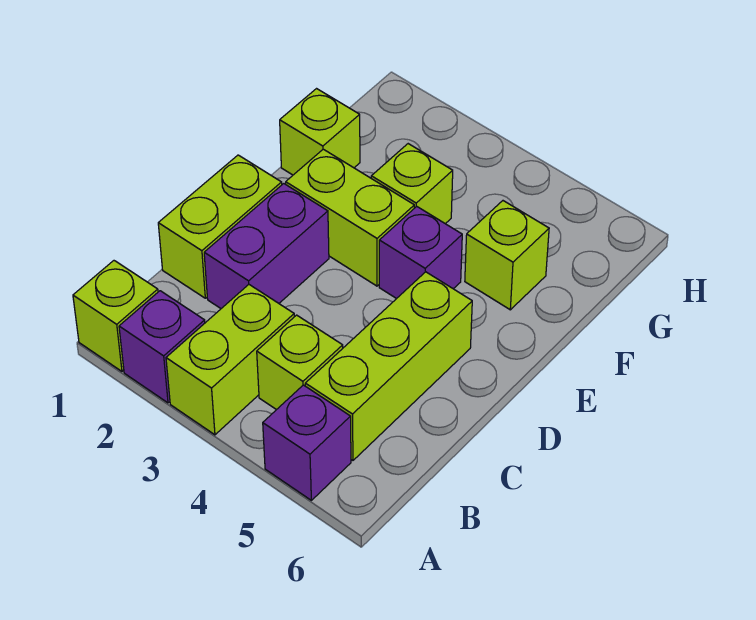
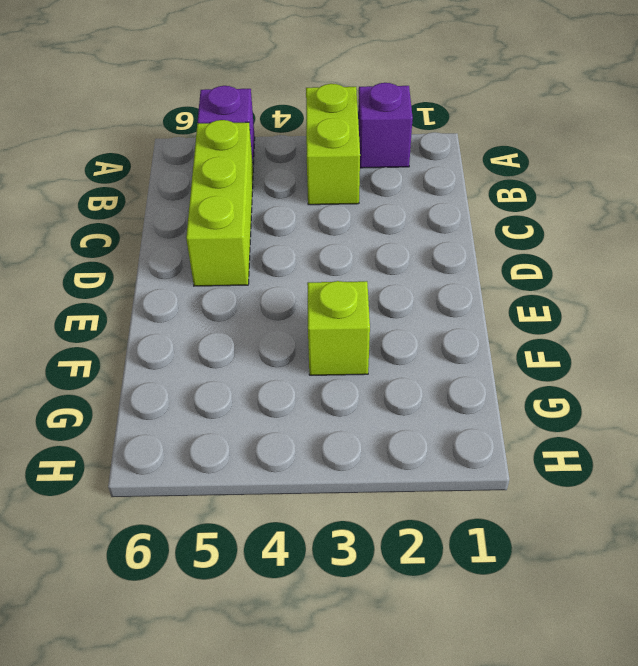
none -> lime brick A1 level 1
none -> lime brick B4 level 1
none -> lime brick C1:D1 level 1

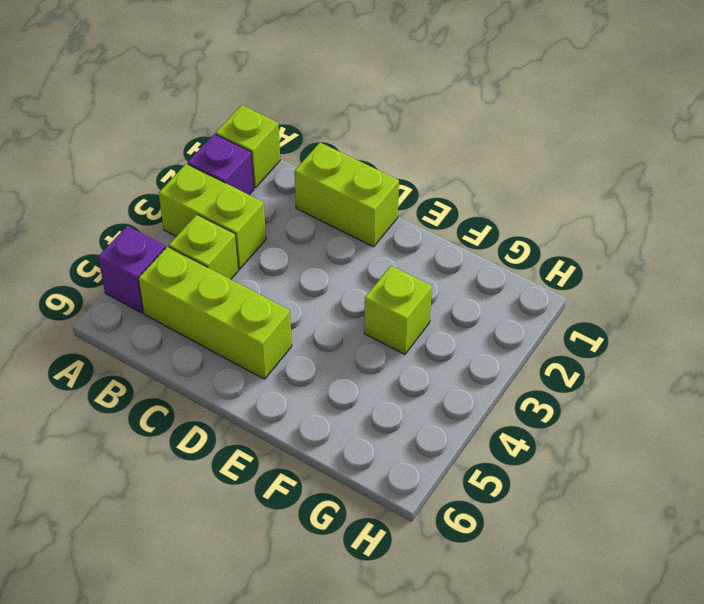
none -> purple brick C2:D2 level 1
none -> lime brick E2:E3 level 1
none -> purple brick E4 level 1

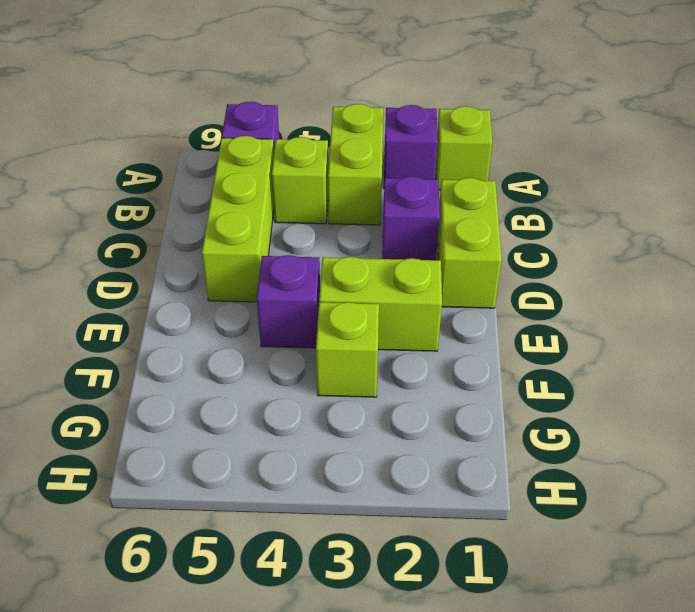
purple brick C2 level 1 -> purple brick C2:D2 level 1
none -> lime brick F1 level 1
none -> lime brick F5 level 1

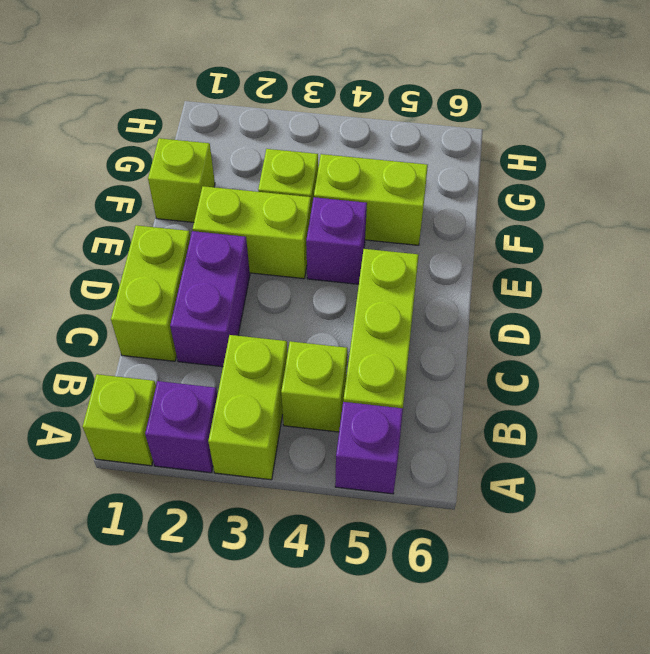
lime brick F4:F5 level 1 -> lime brick F5 level 1

